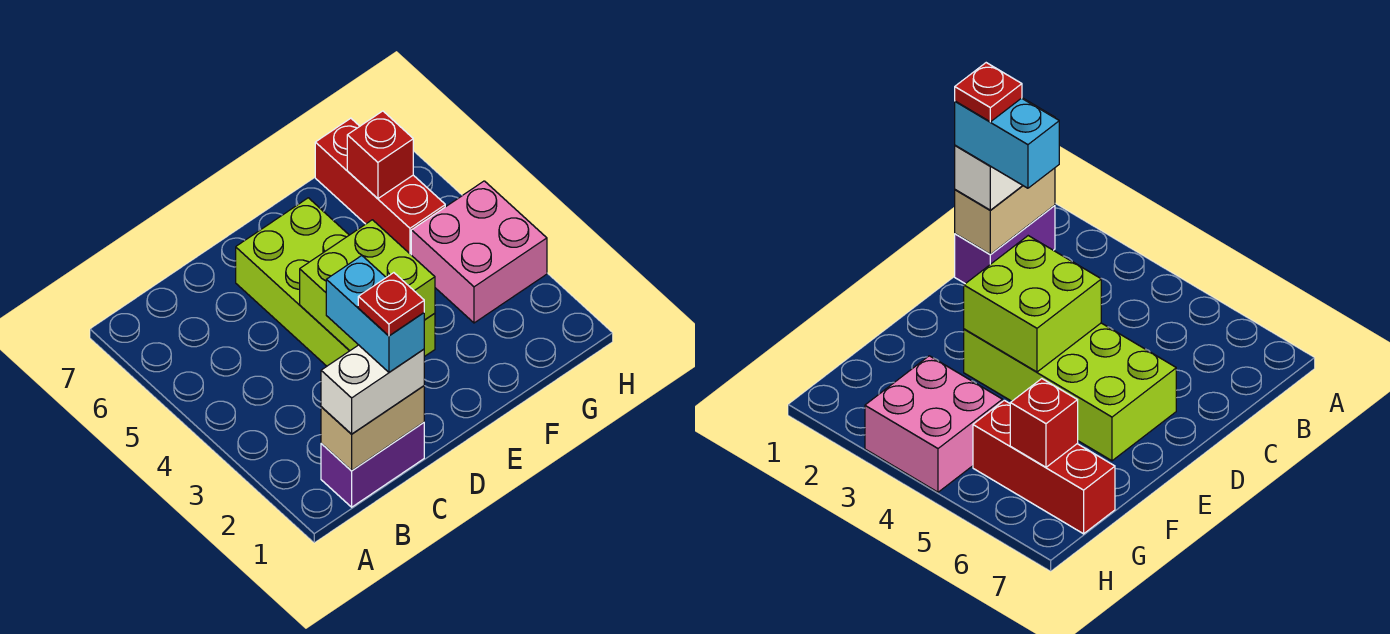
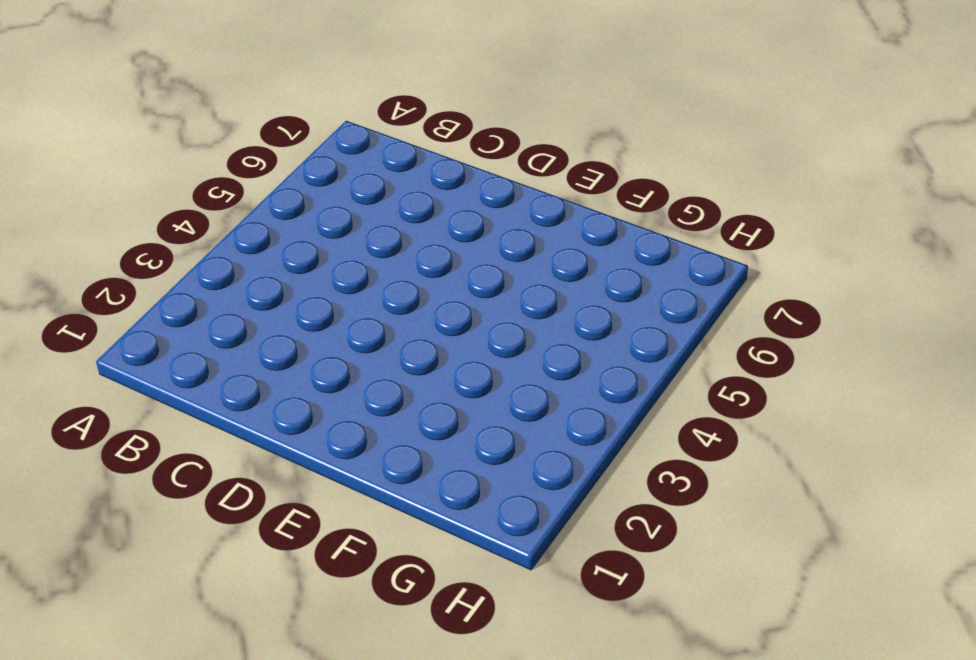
none -> purple brick B1:C1 level 1
none -> lime brick D3:E6 level 1

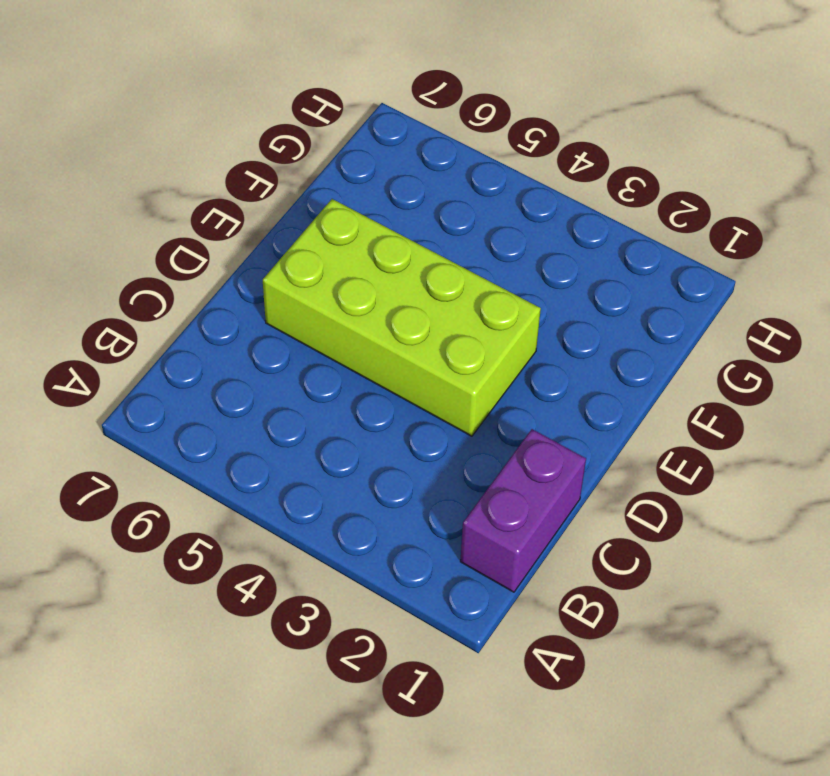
none -> pink brick G3:H4 level 1
none -> red brick G5:G7 level 1

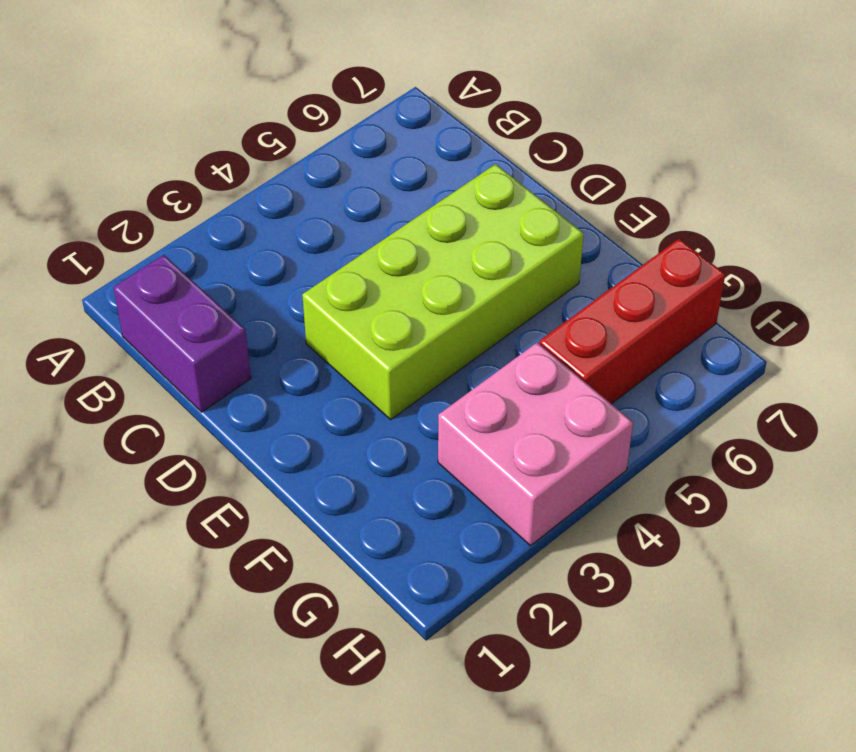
none -> tan brick B1:C1 level 2
none -> lime brick D3:E4 level 2

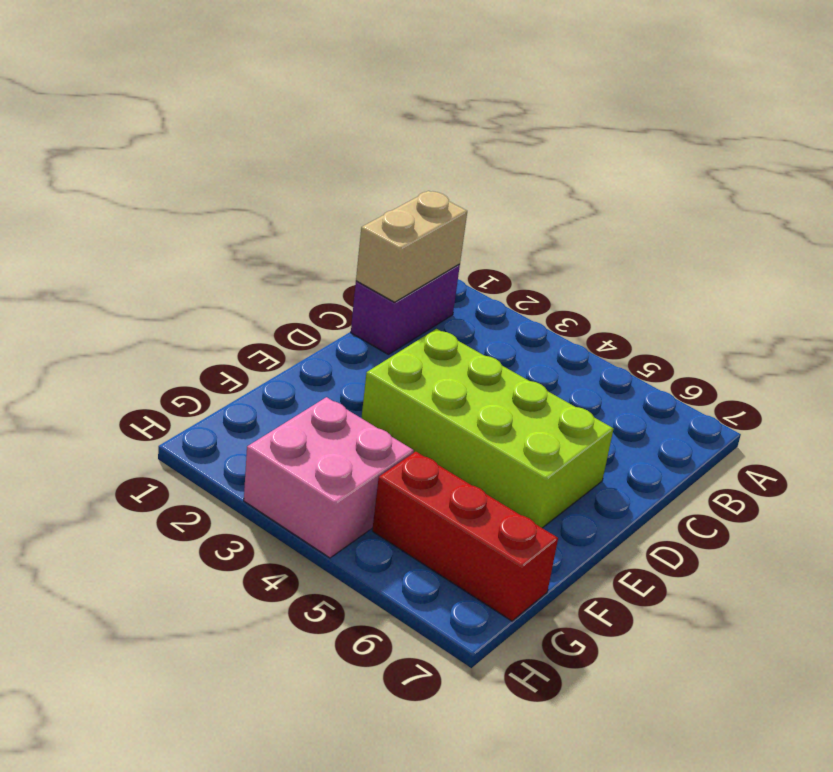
none -> lime brick D3:E4 level 2
none -> red brick G6 level 2

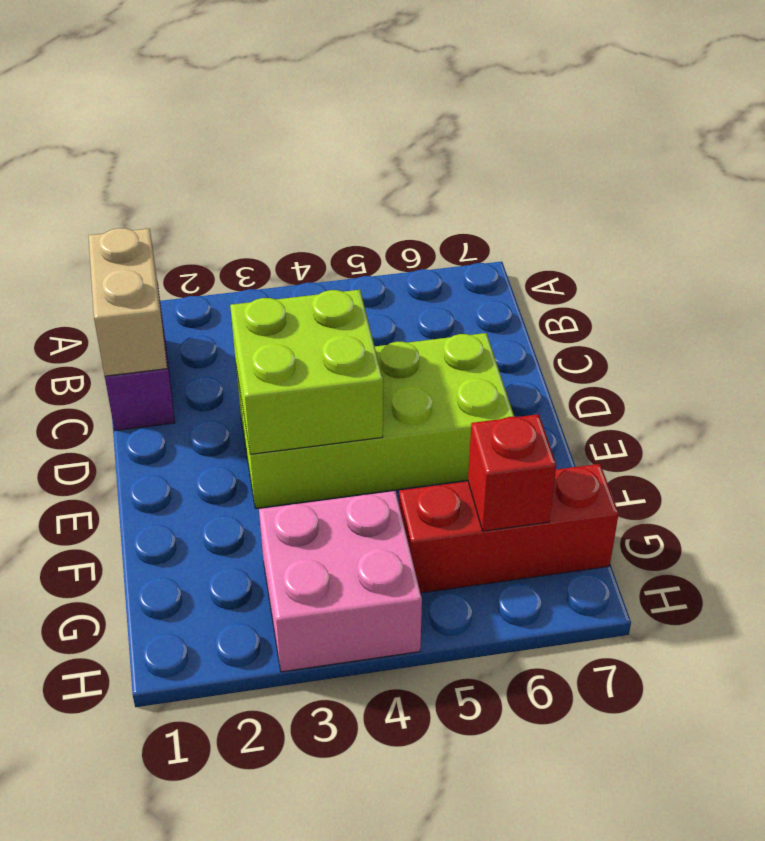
none -> white brick B1:C1 level 3
none -> cyan brick C1:C2 level 4

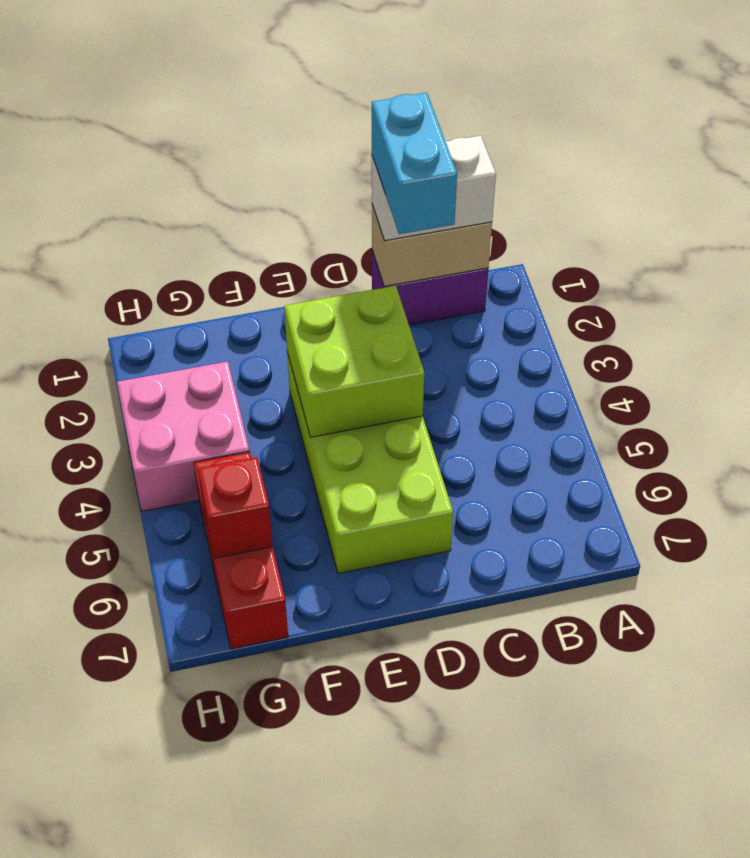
none -> red plate C1 level 5

